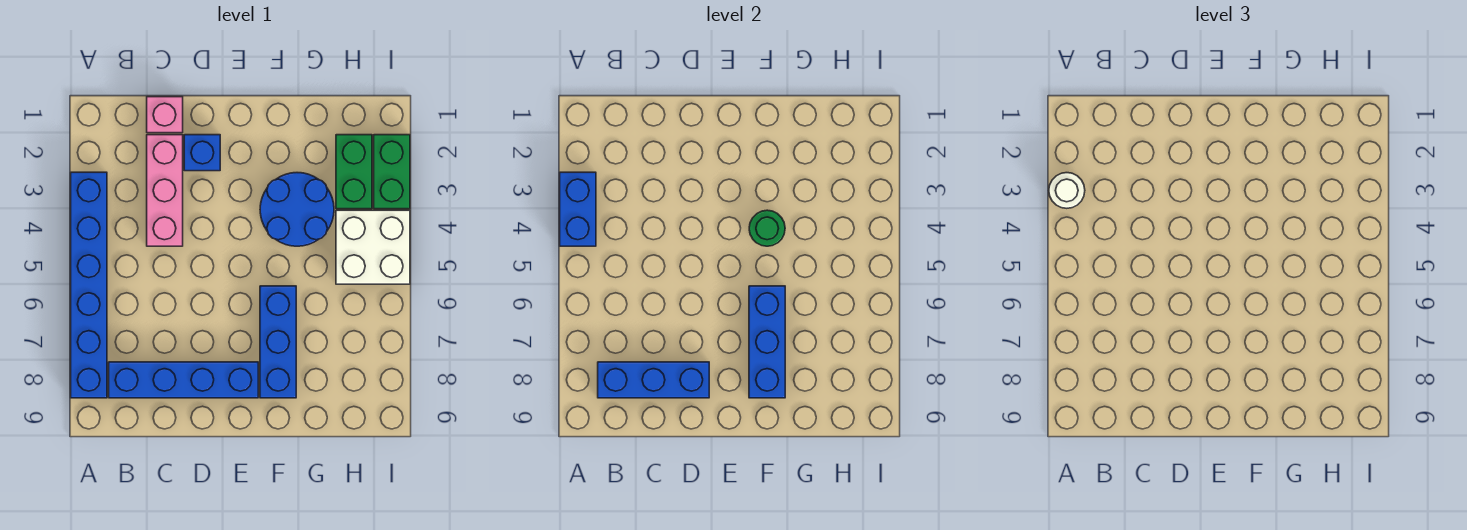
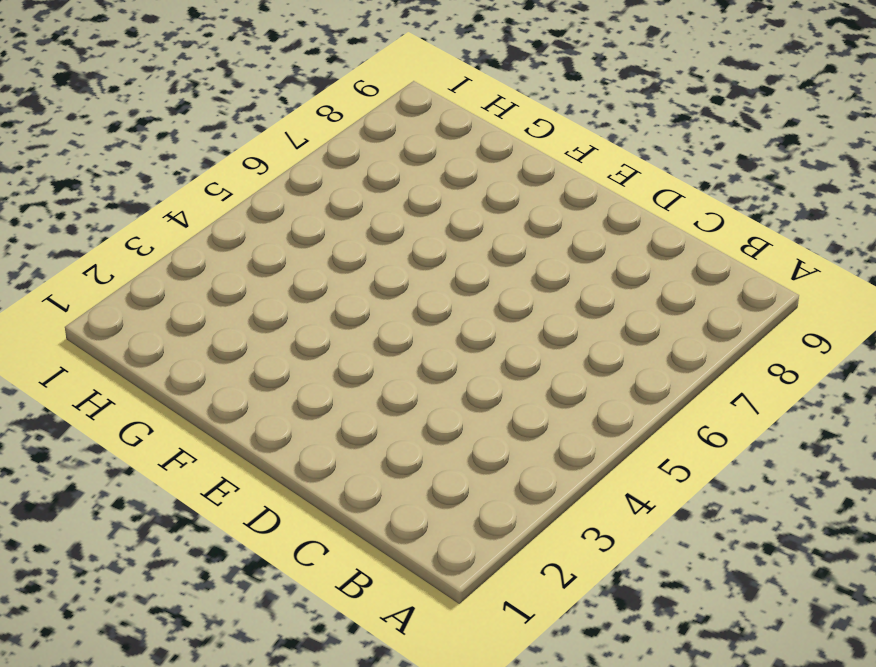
none -> blue brick A3:A8 level 1
none -> blue brick B8:E8 level 1
none -> pink brick C1 level 1

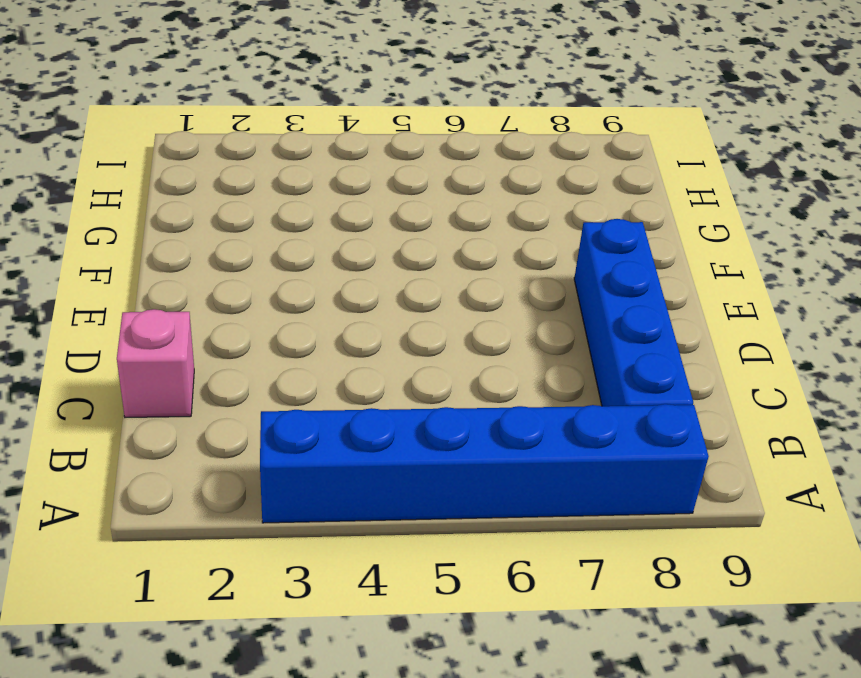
none -> pink brick C2:C4 level 1
none -> blue brick D2 level 1
none -> blue round brick F3:G4 level 1

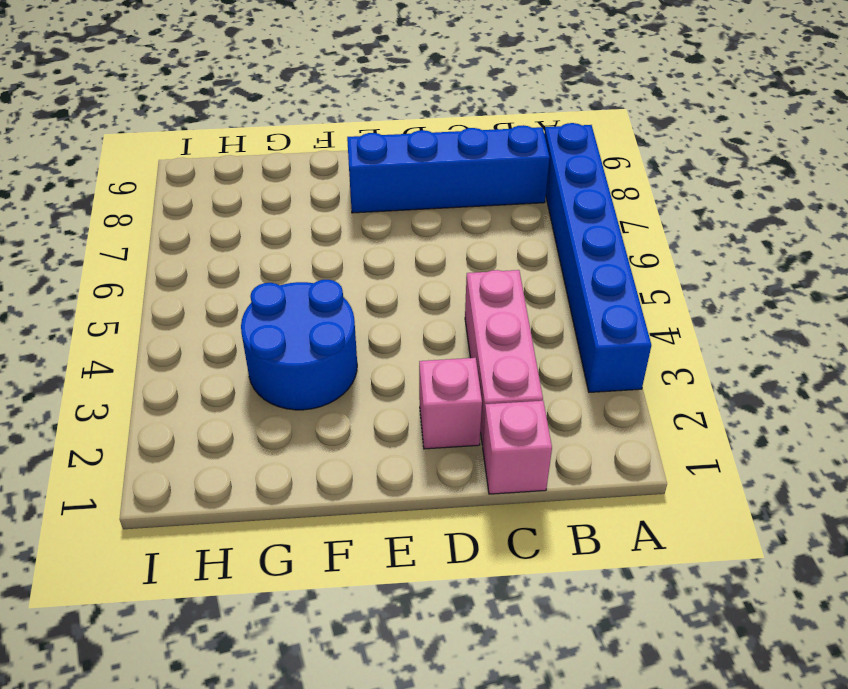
pink brick D2 level 1 -> blue brick D2 level 1
none -> blue brick F6:F8 level 1
none -> green brick H2:H3 level 1
none -> white brick H4:I5 level 1

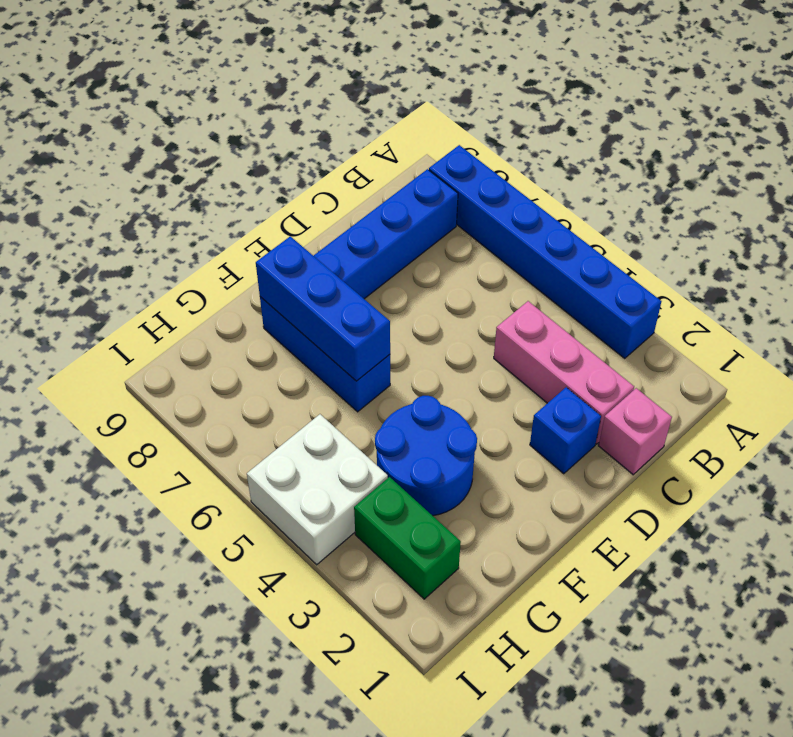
none -> green brick I2:I3 level 1
none -> blue brick A3:A4 level 2
none -> blue brick B8:D8 level 2

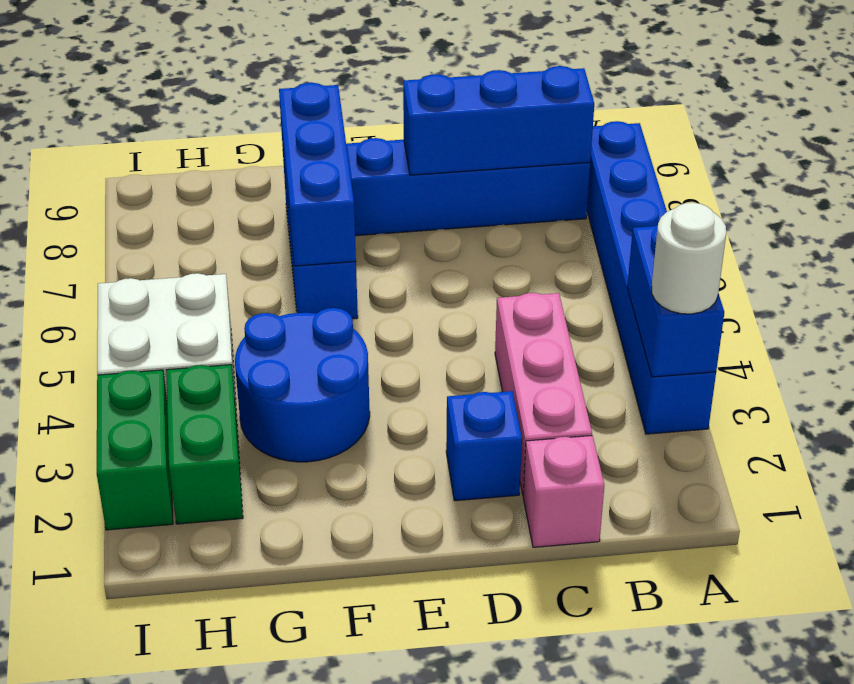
none -> green round brick F4 level 2

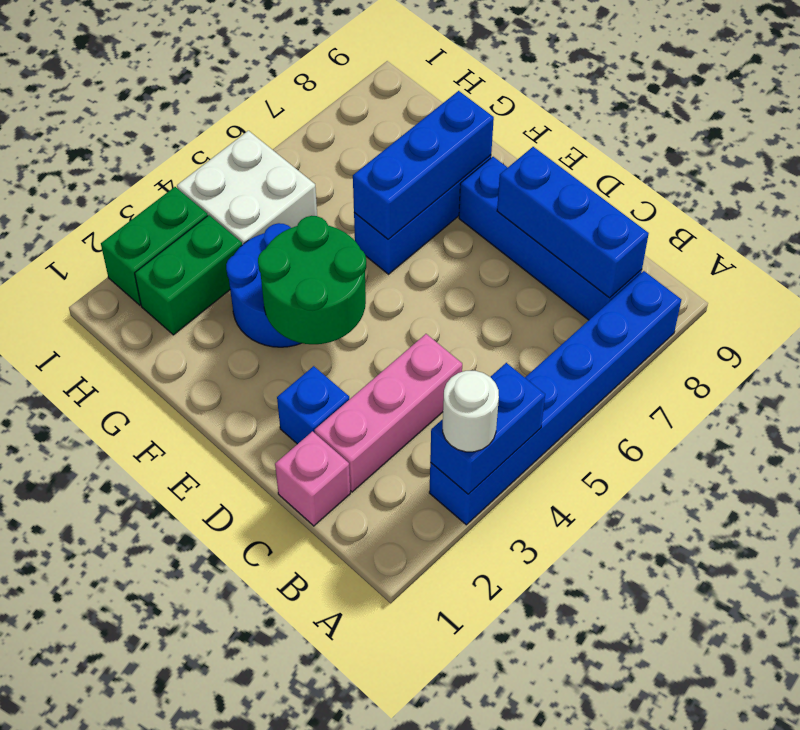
green round brick E3:F4 level 2 -> green round brick F4 level 2

